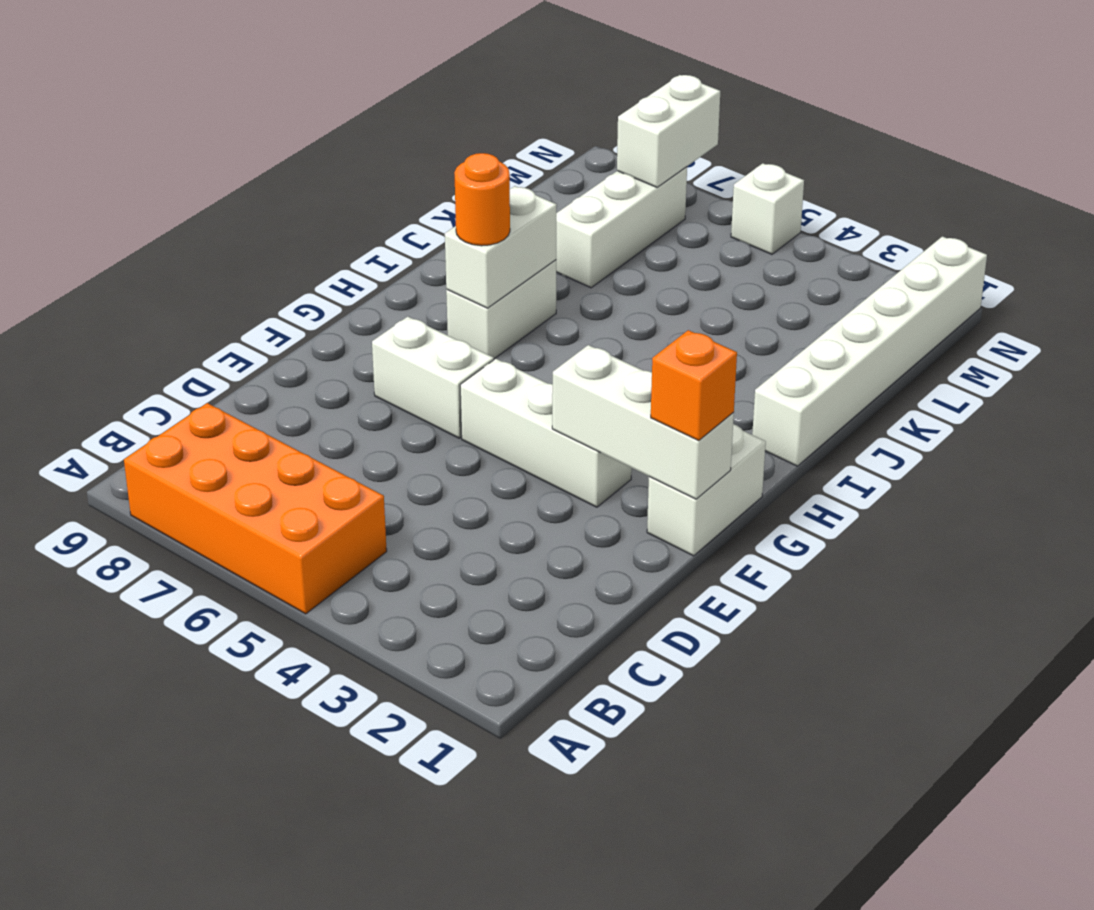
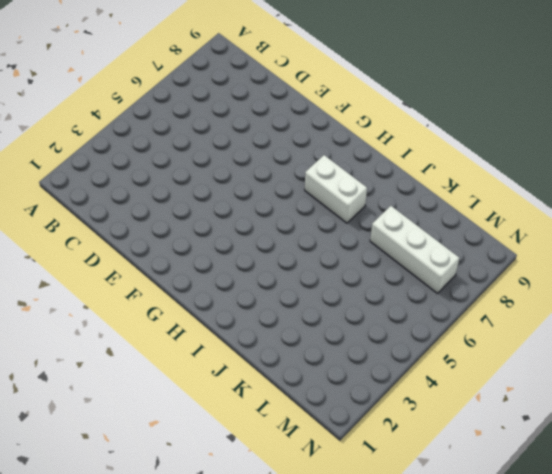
none -> orange brick A5:B8 level 1
none -> white brick F1:G1 level 1
none -> white brick F3:F5 level 1

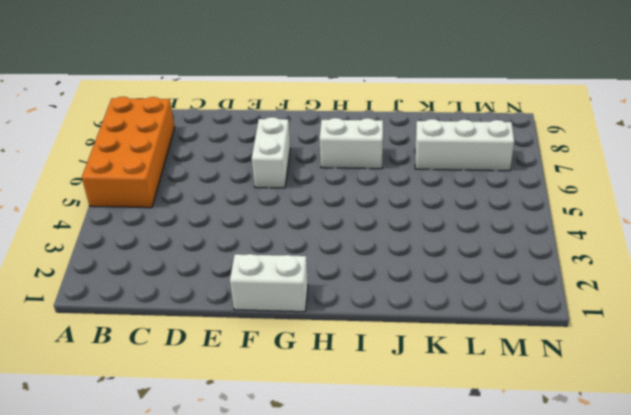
none -> white brick F3:F5 level 1
none -> white brick I1:N1 level 1
none -> white brick N5 level 1

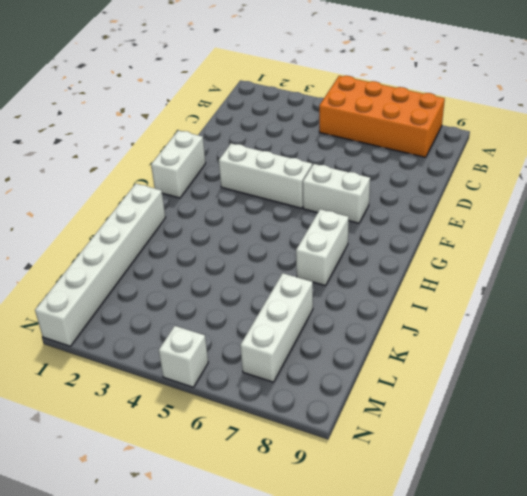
none -> white brick F1:F3 level 2
none -> white brick H7:I7 level 2
none -> white brick M7:N7 level 2

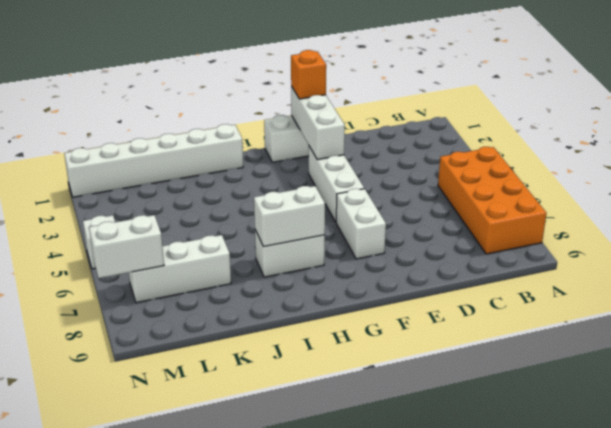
none -> orange round brick H7 level 3

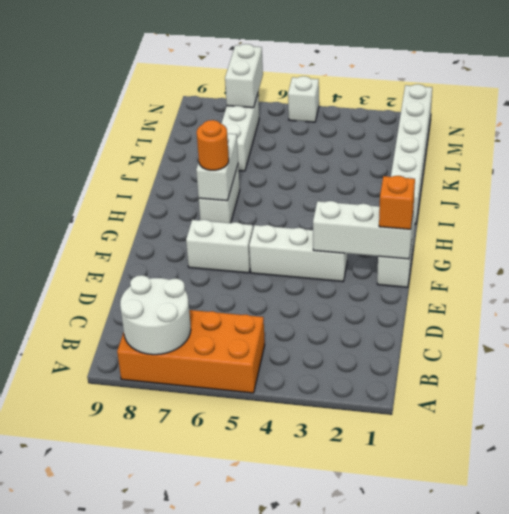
white round brick A7:B8 level 2 -> none

